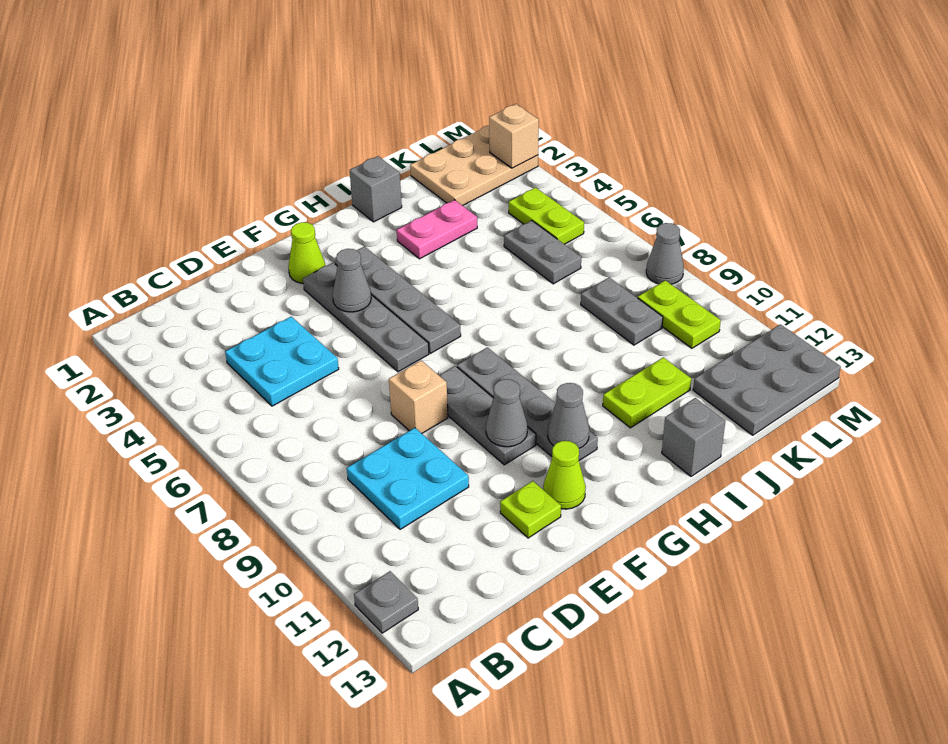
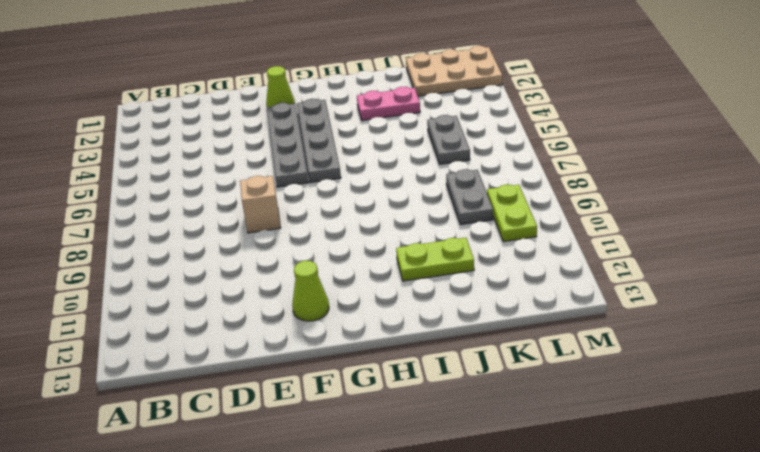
none -> grey plate A12 level 1
none -> cyan plate C4:D5 level 1
none -> cyan plate C9:D10 level 1

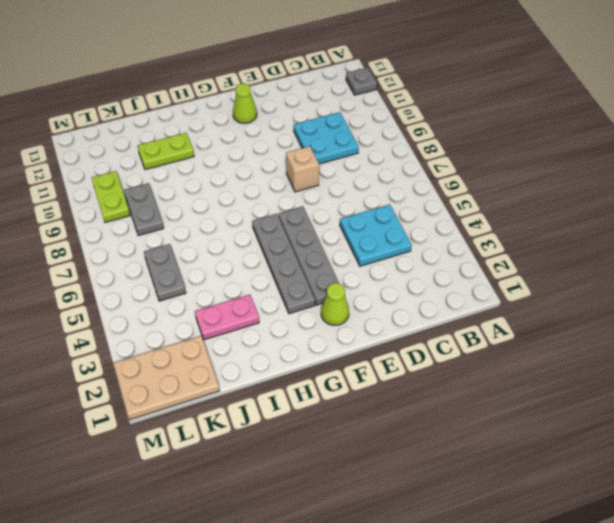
none -> lime plate E12 level 1
none -> grey plate F8:F10 level 1
none -> grey plate G8:G11 level 1

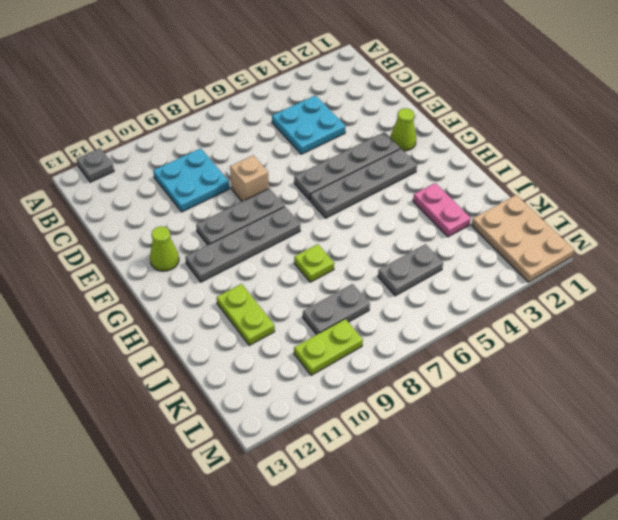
lime plate I8 level 1 -> lime plate E12 level 1
none -> grey brick I1 level 1
none -> grey brick I13 level 1
none -> grey plate K12:M13 level 1

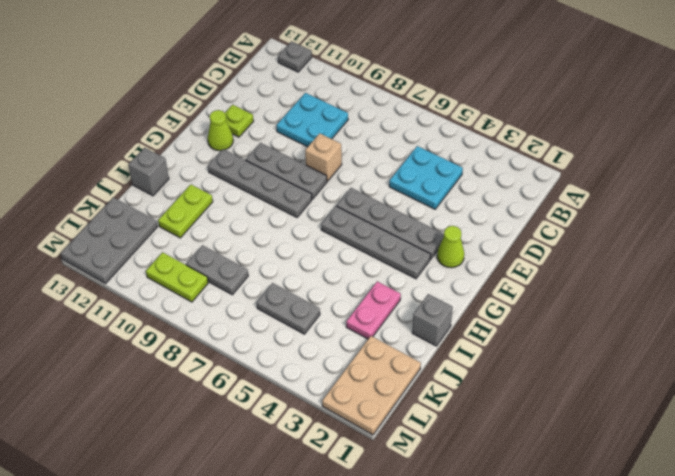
none -> lime plate L4:L5 level 1
none -> grey cone M8 level 1
none -> grey cone F4 level 2

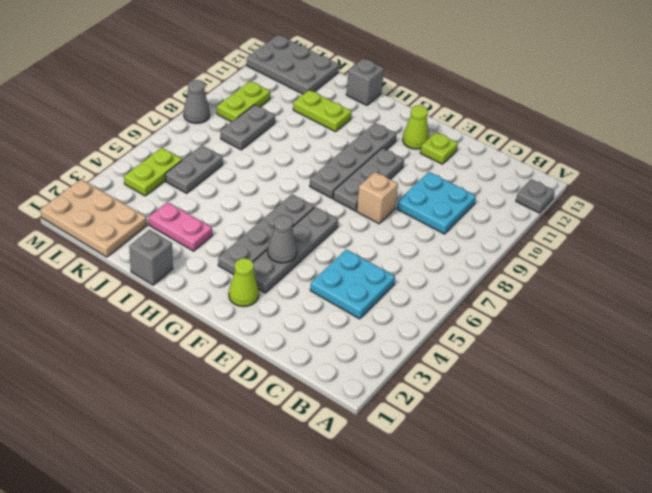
none -> grey cone F10 level 2
none -> grey cone G11 level 2
none -> tan brick M2 level 2

